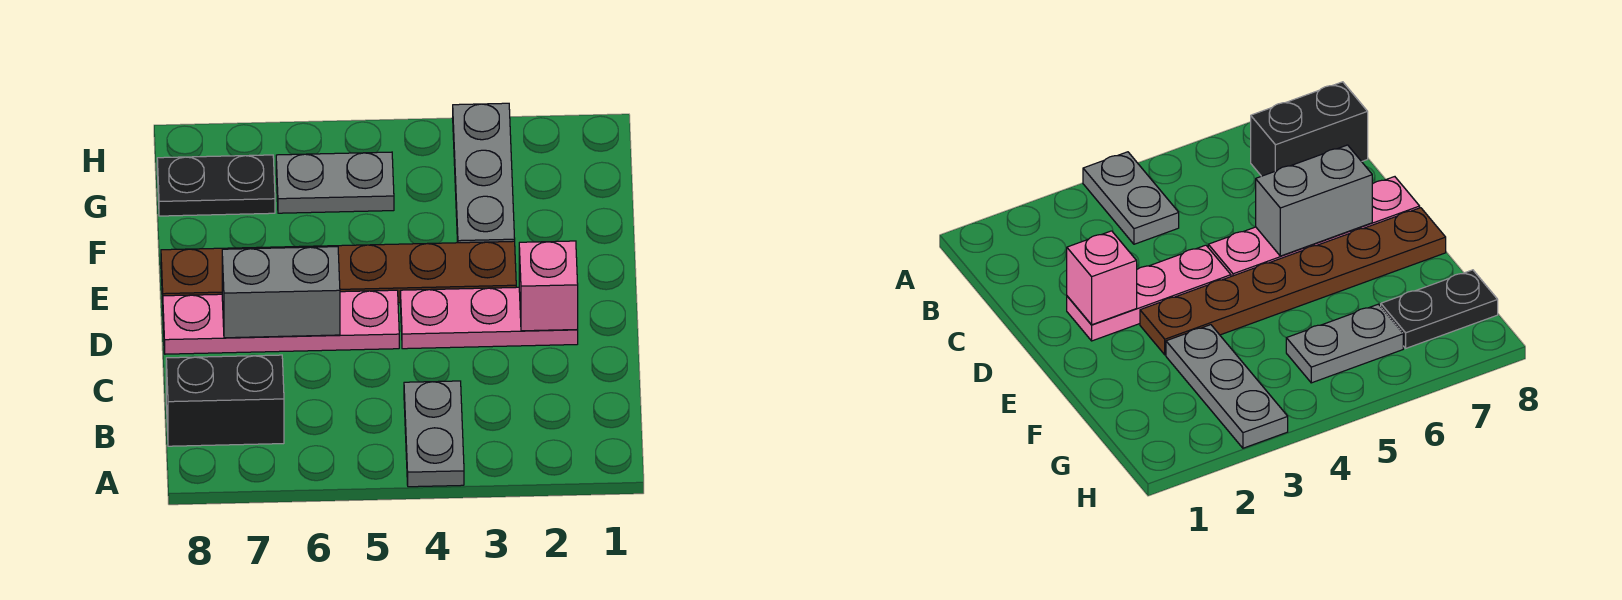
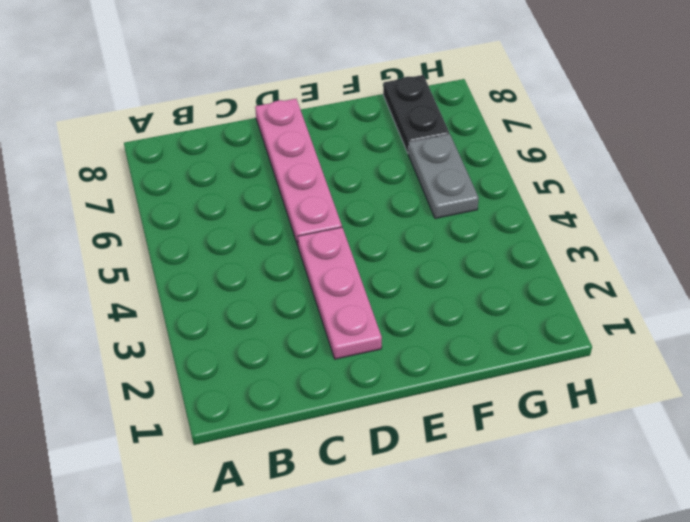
none -> grey plate A4:B4 level 1
none -> black brick B7:B8 level 1

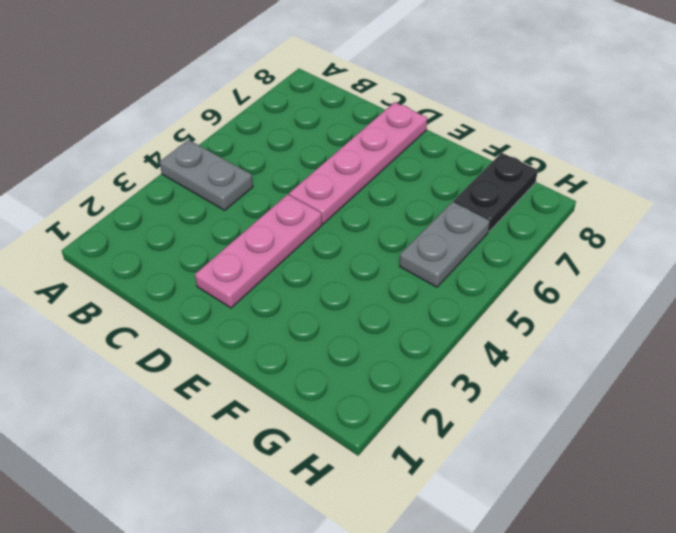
none -> black brick B7:B8 level 1
none -> brown plate E3:E8 level 1

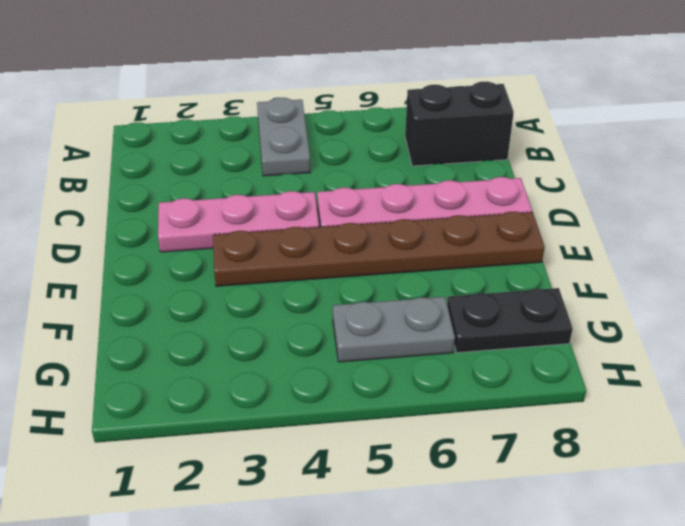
none -> grey plate F3:H3 level 1
none -> pink brick D2 level 2

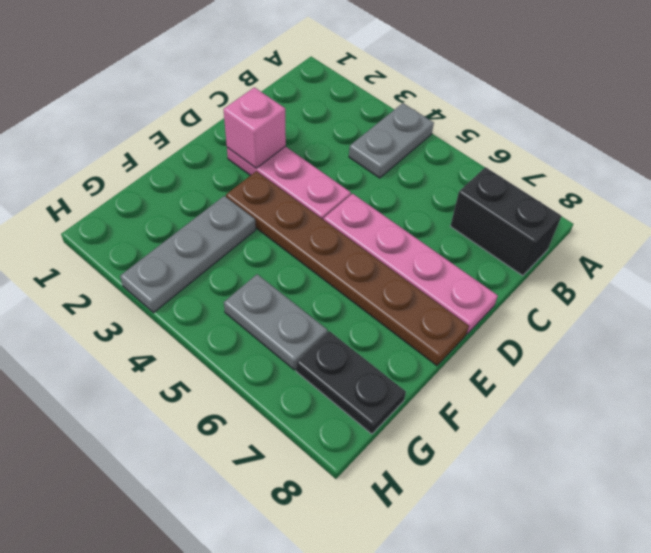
none -> grey brick D6:D7 level 2

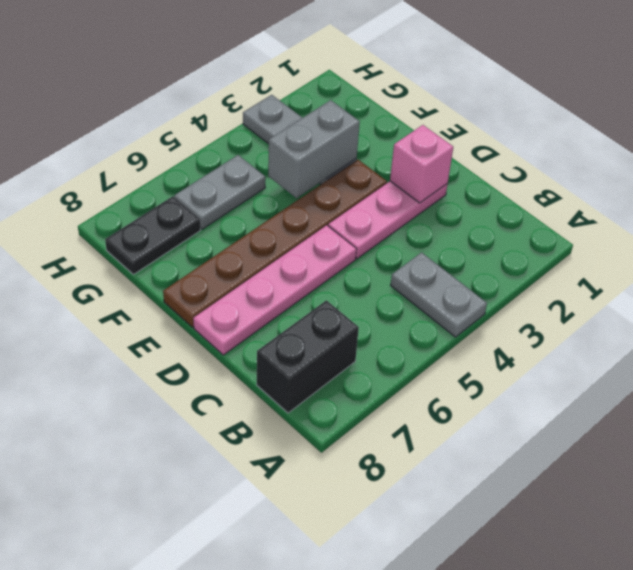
grey brick F3:F4 level 2 -> grey brick D6:D7 level 2

